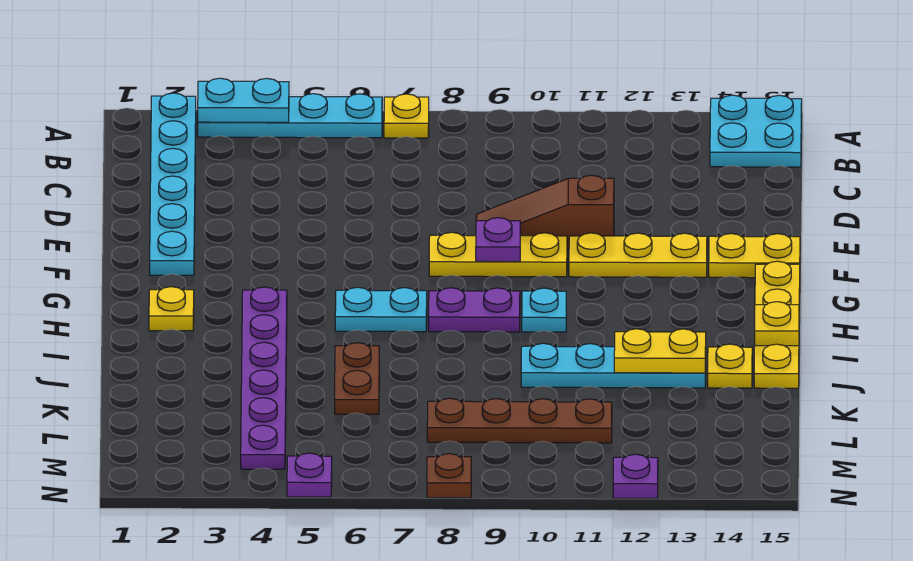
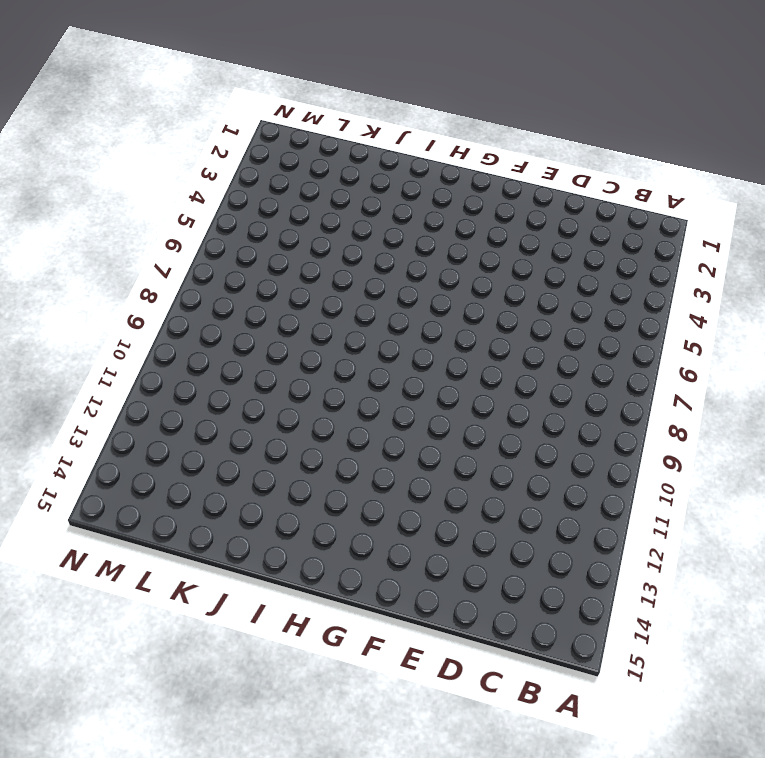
none -> cyan plate A2:F2 level 1
none -> cyan plate A3:A6 level 1
none -> yellow plate A7 level 1

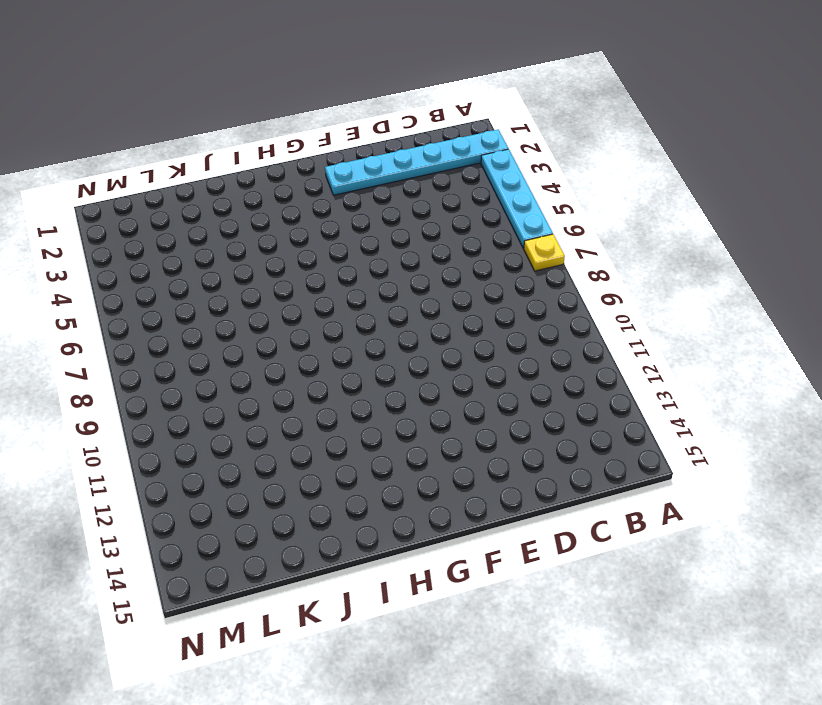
none -> cyan plate A14:B15 level 1
none -> brown slope E9:E11 level 1 top 11
none -> yellow plate F8:F10 level 1

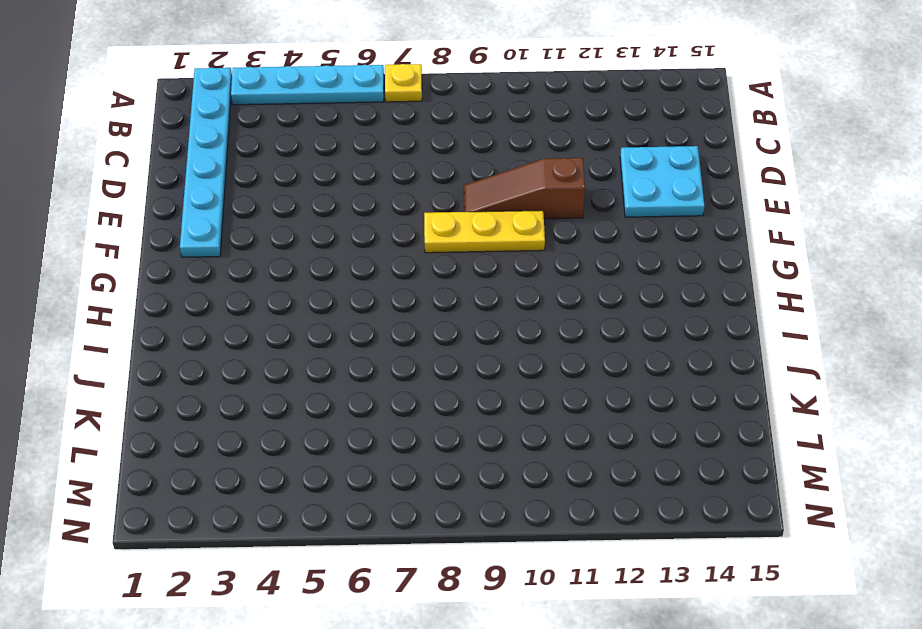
cyan plate D13:E14 level 1 -> cyan plate A14:B15 level 1
none -> yellow plate F11:F13 level 1
none -> yellow plate F14:F15 level 1
none -> yellow plate G15:J15 level 1

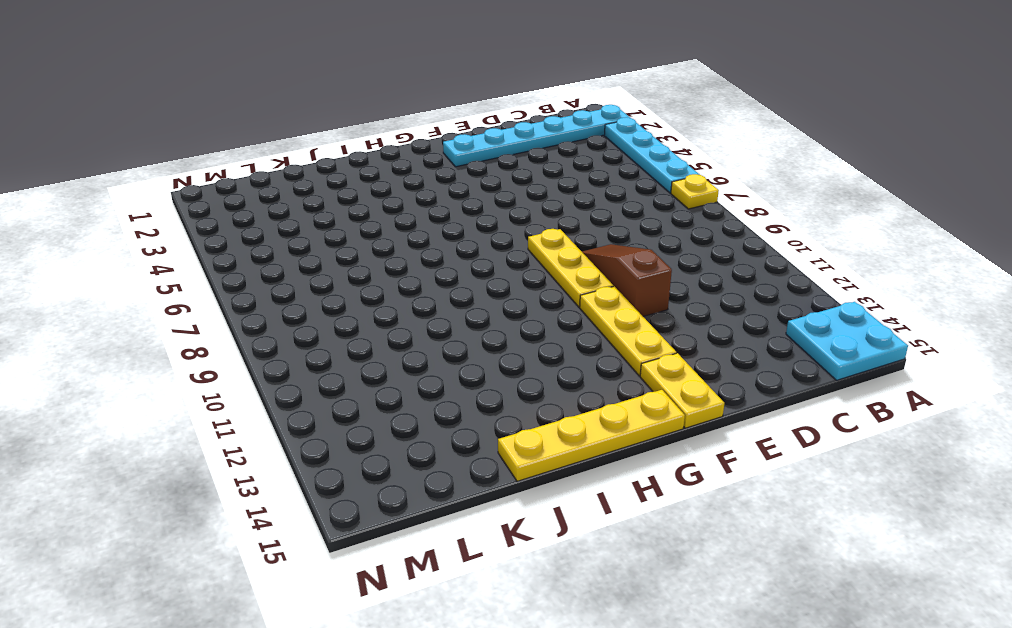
none -> yellow plate H2 level 1
none -> purple plate H4:M4 level 1
none -> cyan plate H6:H7 level 1

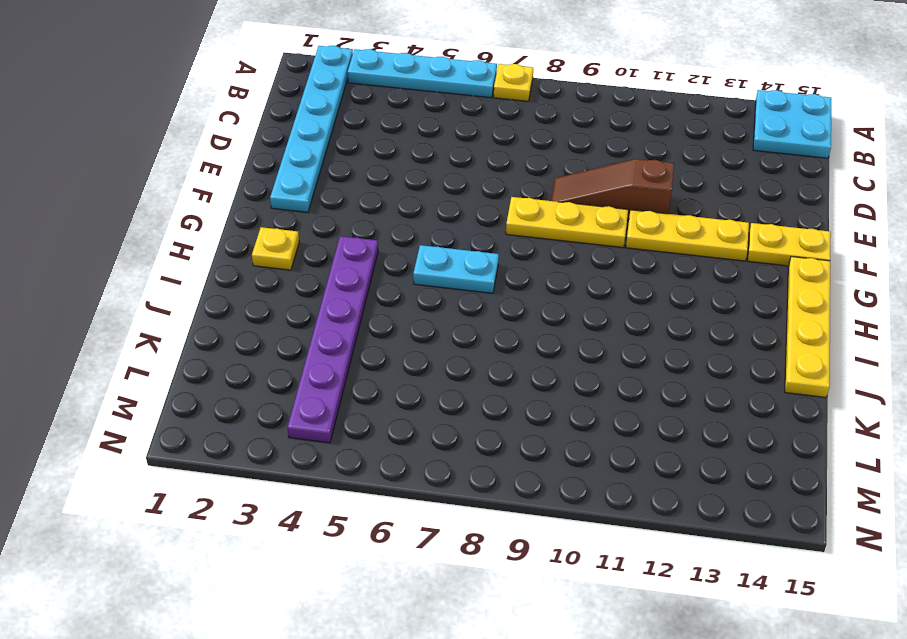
none -> purple plate H8:H9 level 1
none -> cyan plate H10 level 1
none -> brown plate J6:K6 level 1

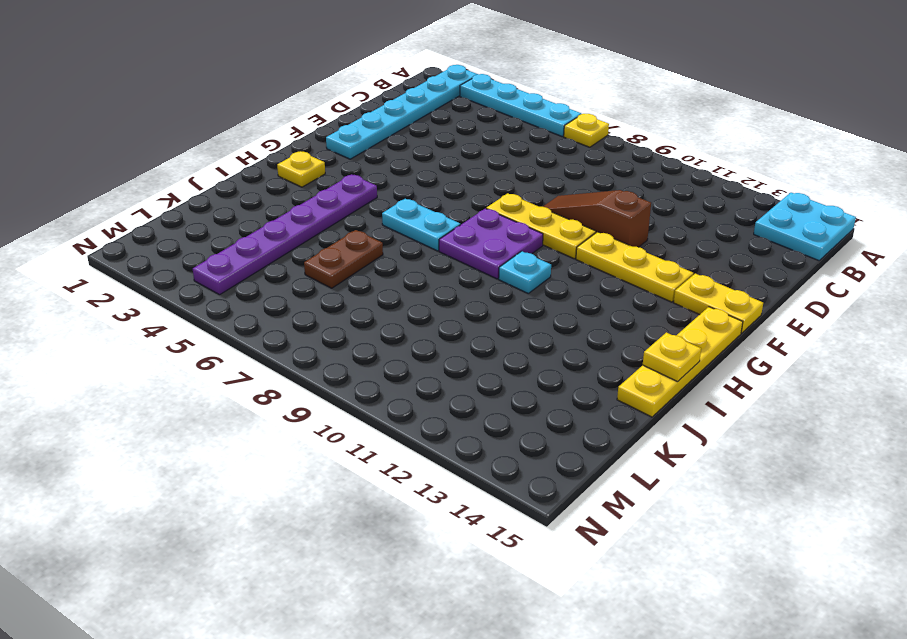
purple plate G8:H9 level 1 -> purple plate H8:H9 level 1
none -> cyan plate J10:J13 level 1
none -> yellow plate J14 level 1
none -> brown plate L8:L11 level 1

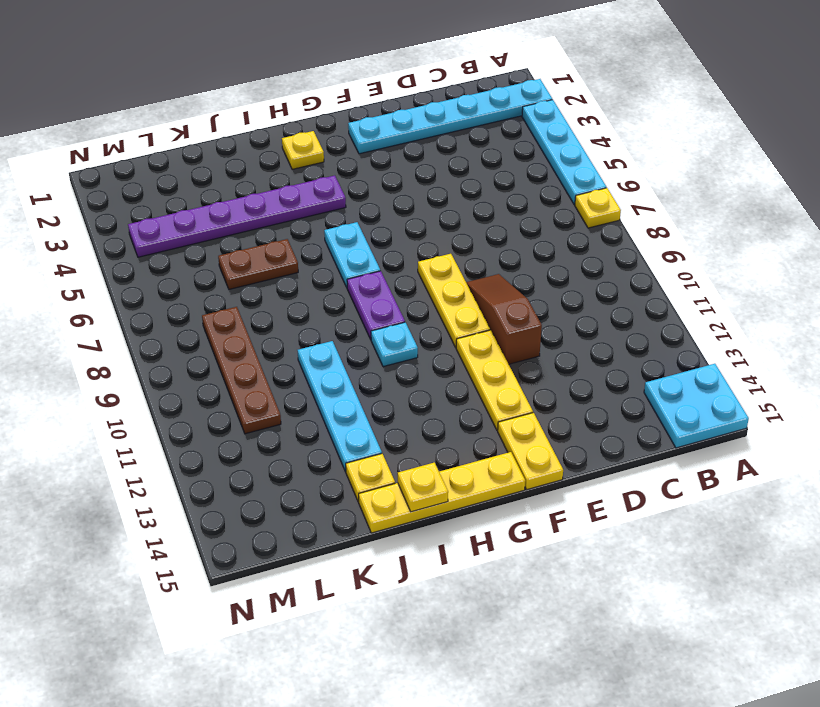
none -> purple plate N5 level 1
none -> brown plate N8 level 1
none -> purple plate N12 level 1

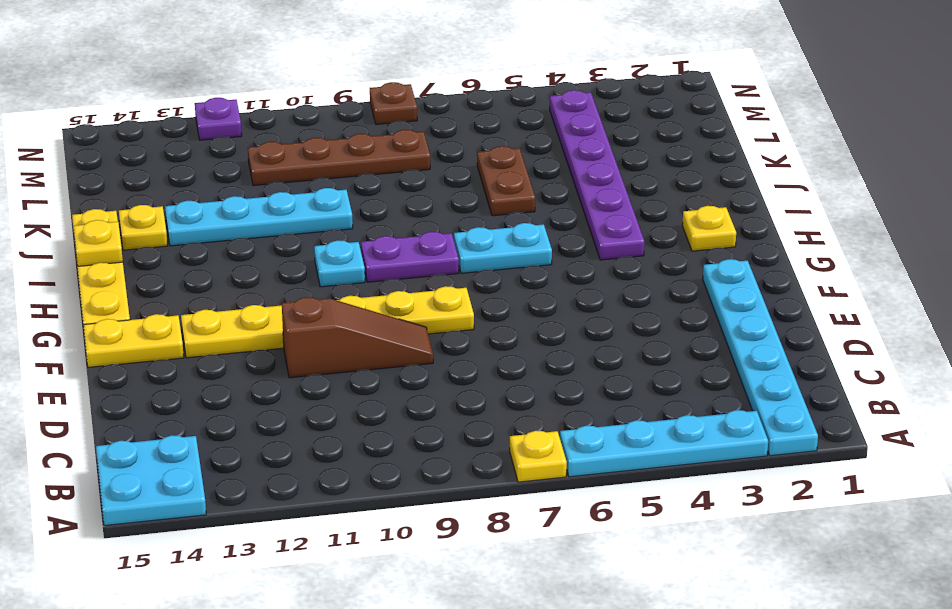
none -> purple plate N5 level 1
none -> cyan plate A3:A4 level 2
none -> purple plate F9 level 2

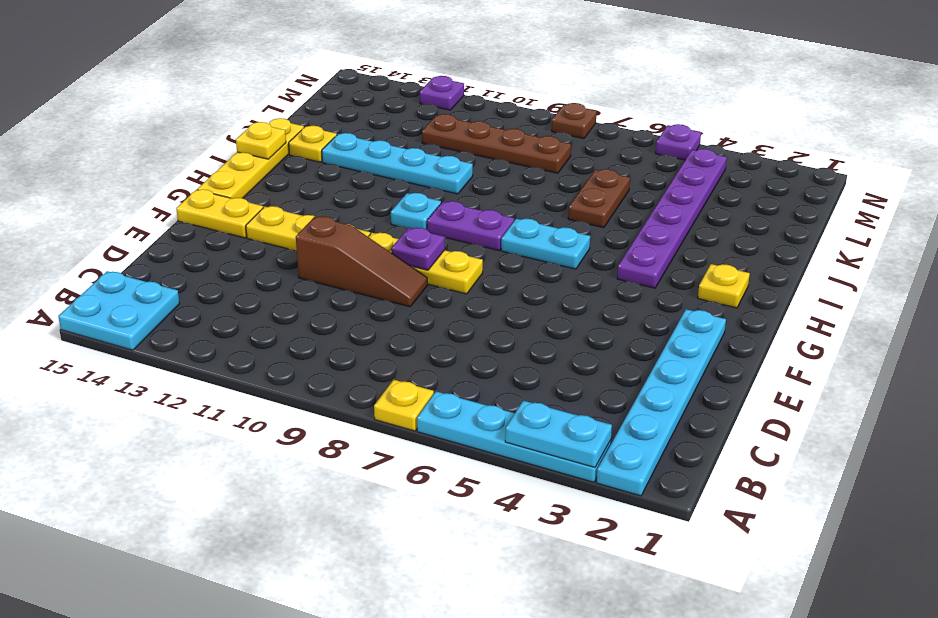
none -> yellow plate J12:J13 level 2

